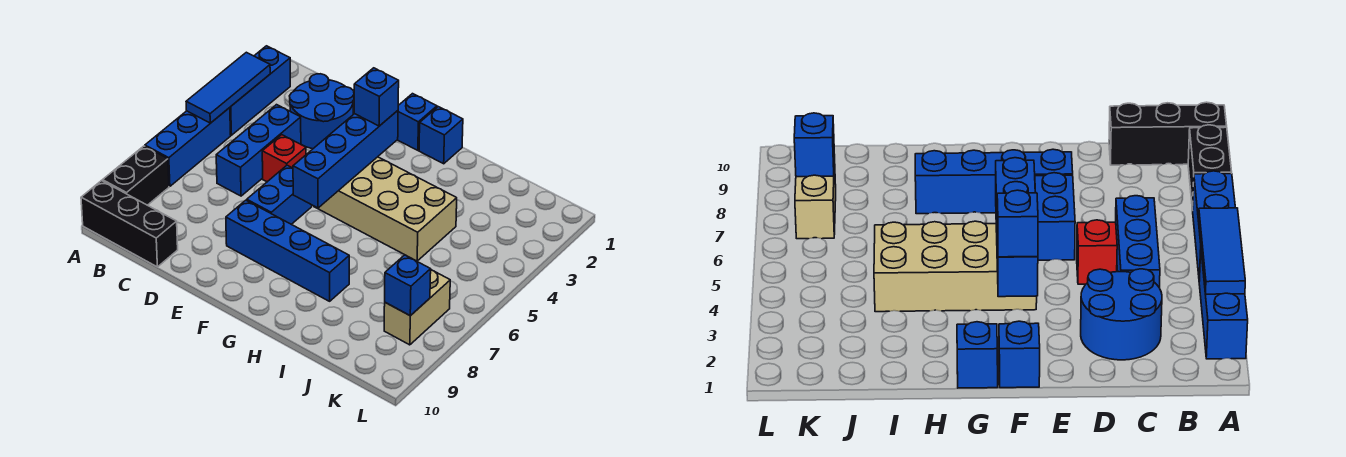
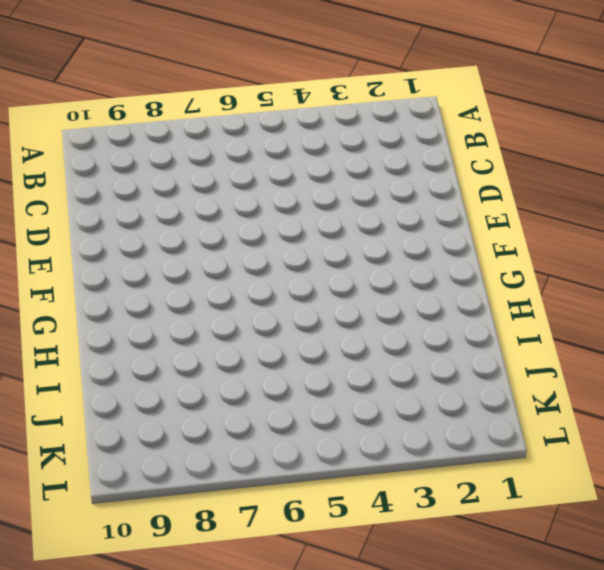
none -> blue brick A2:A4 level 1
none -> blue brick A5:A7 level 1
none -> black brick A8:A9 level 1

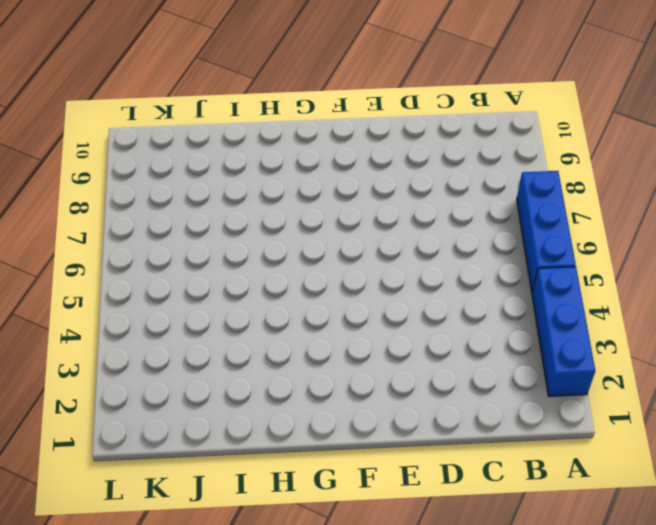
none -> black brick A8:A9 level 1
none -> black brick A10:C10 level 1
none -> blue round brick C2:D3 level 1

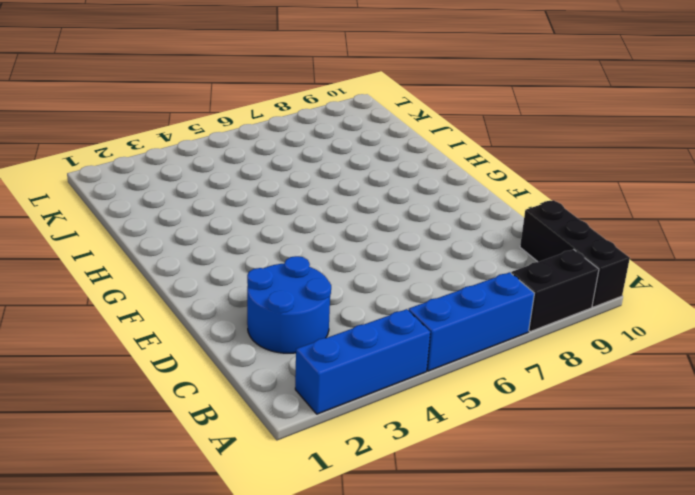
none -> blue brick C4:C6 level 1
none -> red brick D5 level 1
none -> blue brick E6:E7 level 1

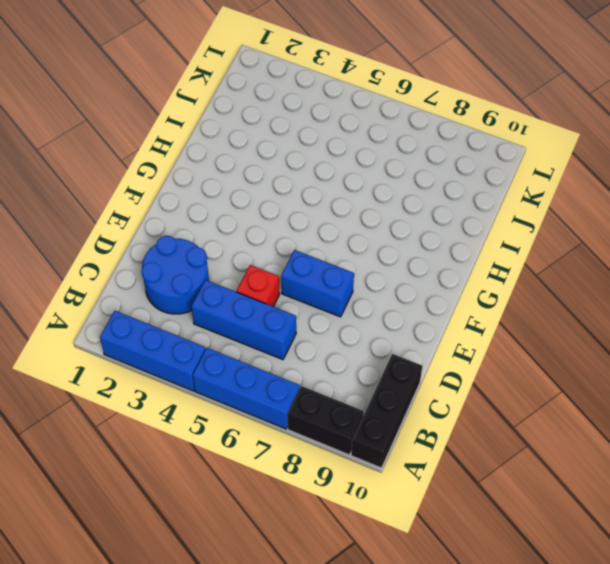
none -> blue brick E8:H8 level 1
none -> blue brick F1 level 1
none -> tan brick F4:I5 level 1

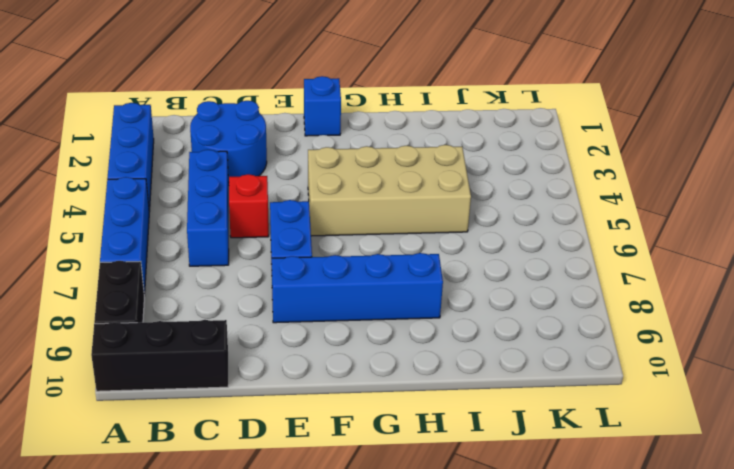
none -> blue brick G1 level 1
none -> tan brick K7:K8 level 1
none -> blue tile A3:A5 level 2

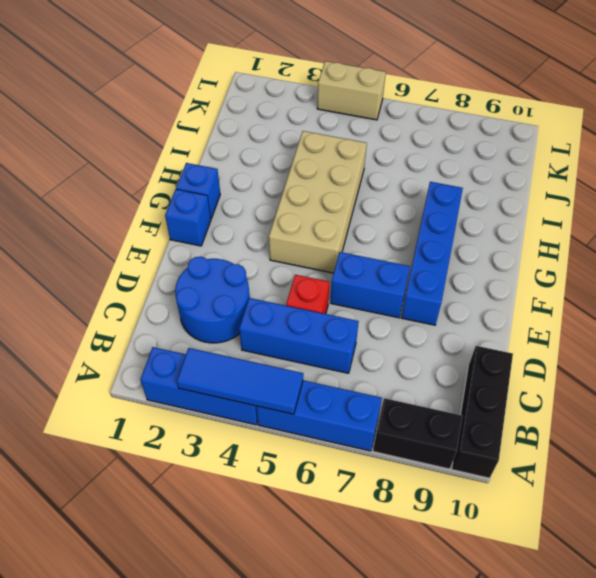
tan brick L4:L5 level 1 -> tan brick K7:K8 level 1
none -> blue brick F3:F6 level 2
none -> blue brick K8 level 2
none -> blue brick F3 level 3

